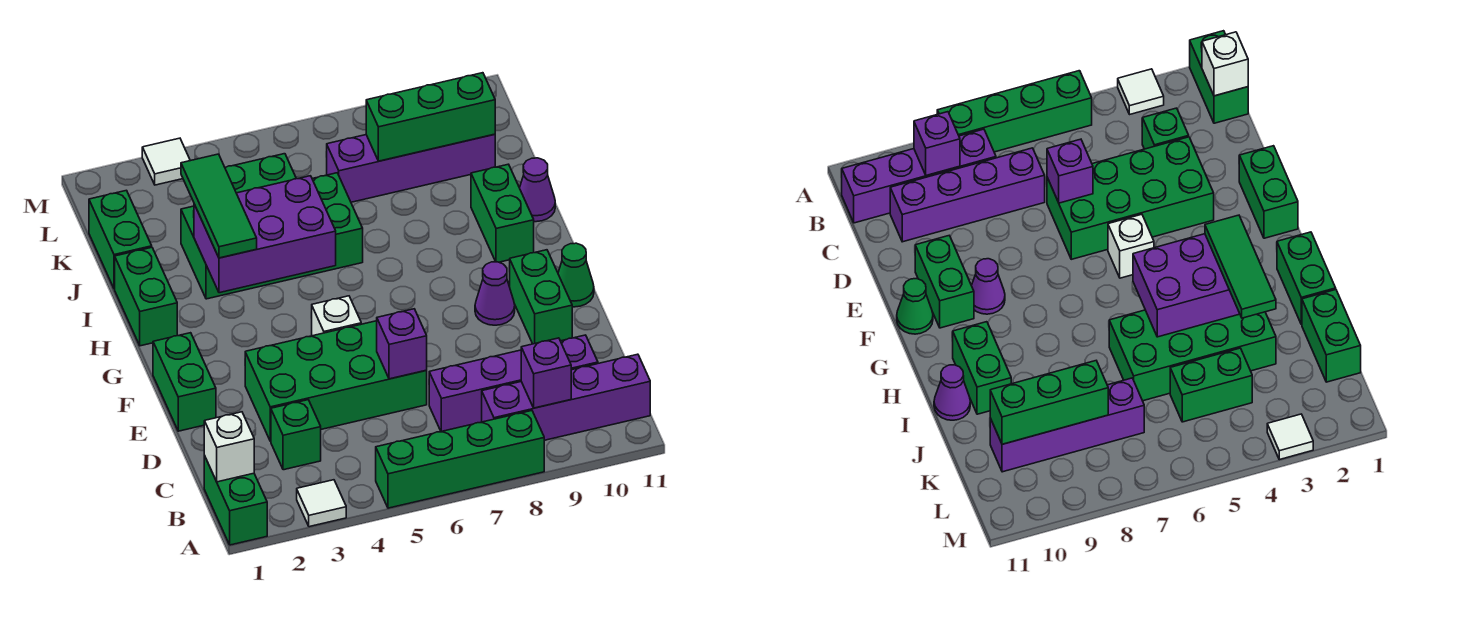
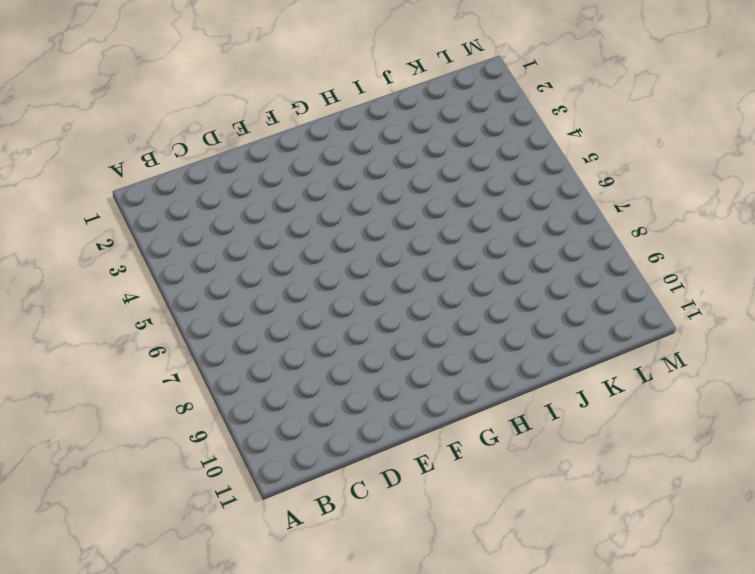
none -> green brick A1:B1 level 1
none -> white tile A3 level 1
none -> green brick A5:A8 level 1

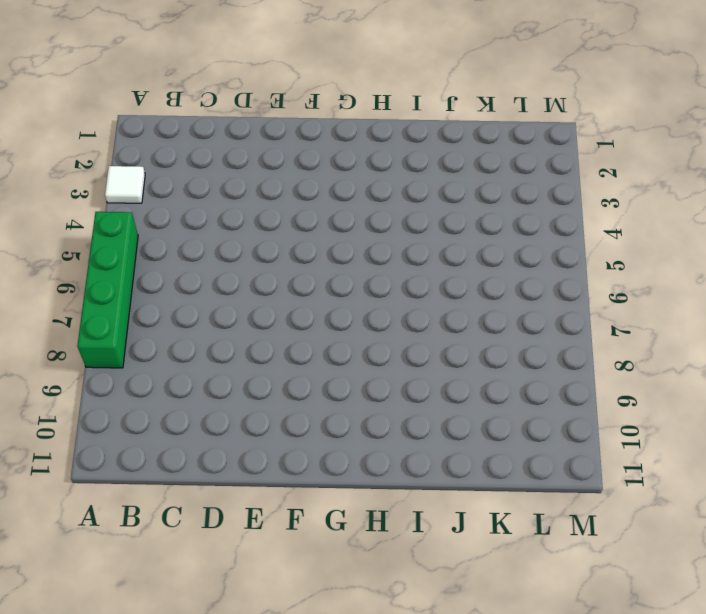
none -> green brick A1:B1 level 1
none -> purple brick B8:B11 level 1
none -> green brick C3 level 1

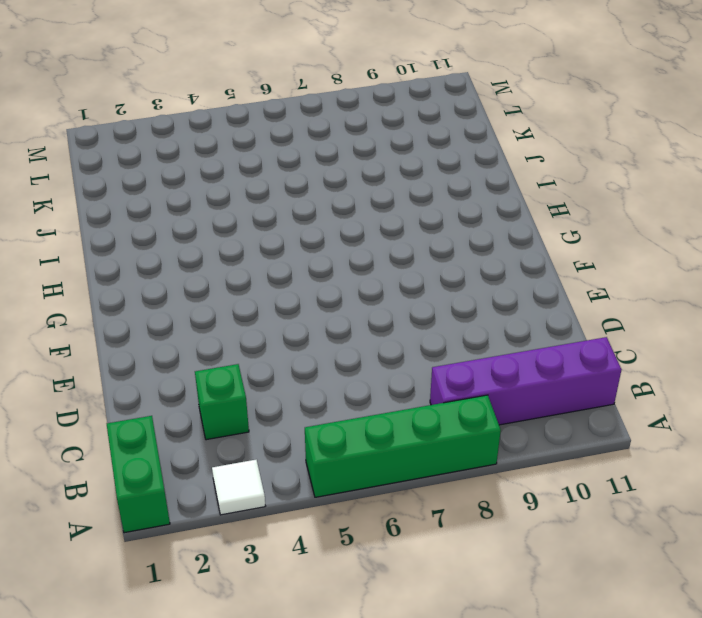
none -> purple brick C7:C10 level 1
none -> green brick D3:E6 level 1
none -> green brick E1:F1 level 1

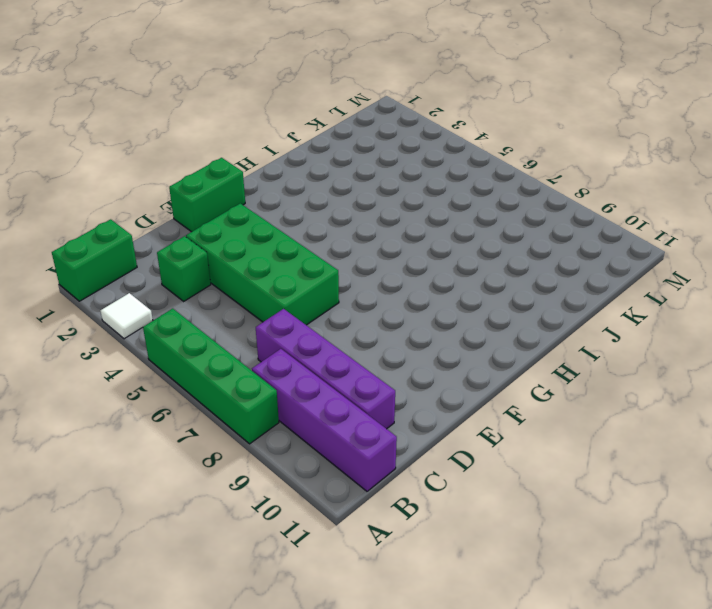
none -> green brick E10:F10 level 1
none -> white brick F5 level 1
none -> purple cone F9 level 1

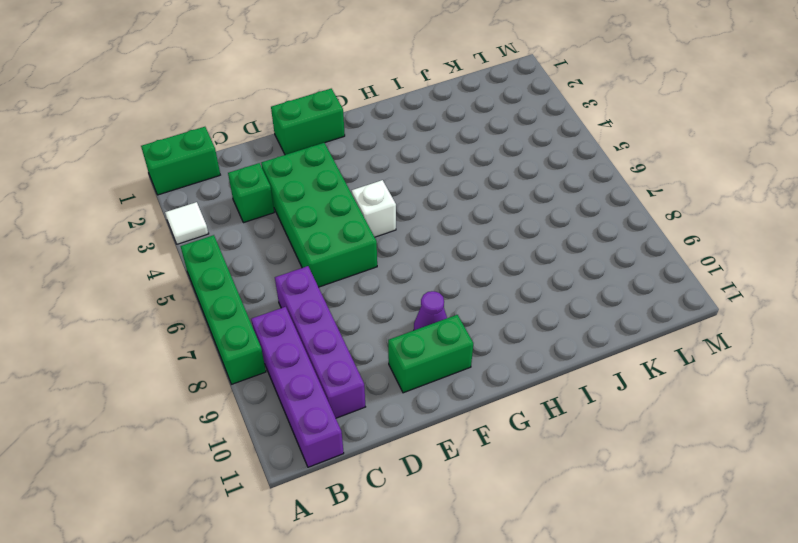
none -> green cone F11 level 1
none -> green brick H1:I1 level 1
none -> green brick H10:I10 level 1

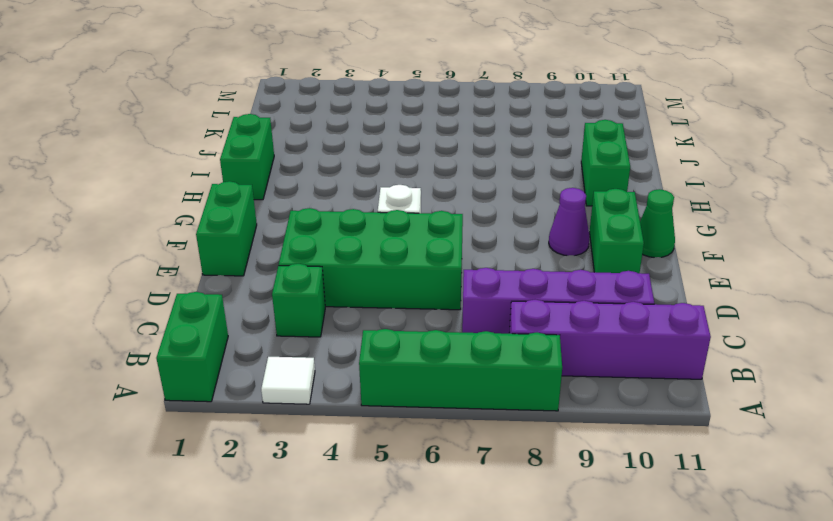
none -> green brick I3:J6 level 1
none -> purple cone I11 level 1
none -> green brick J1:K1 level 1

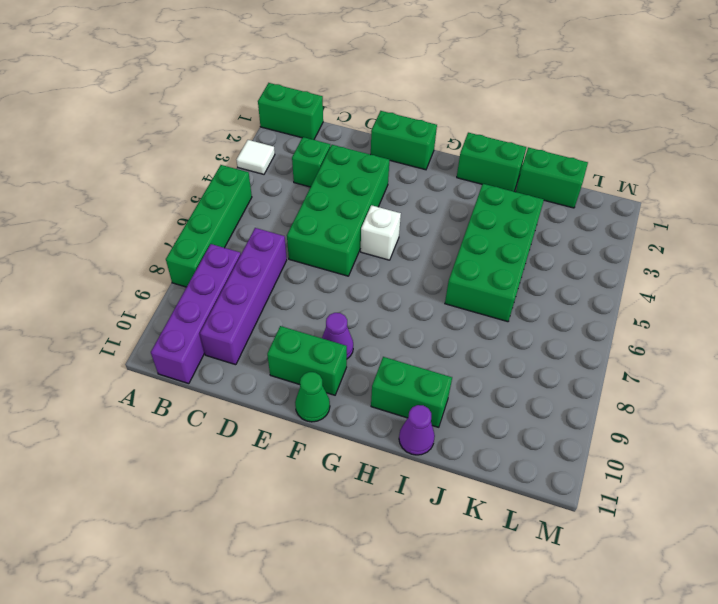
none -> green brick K4:K5 level 1
none -> purple brick K7:K10 level 1
none -> white tile M3 level 1

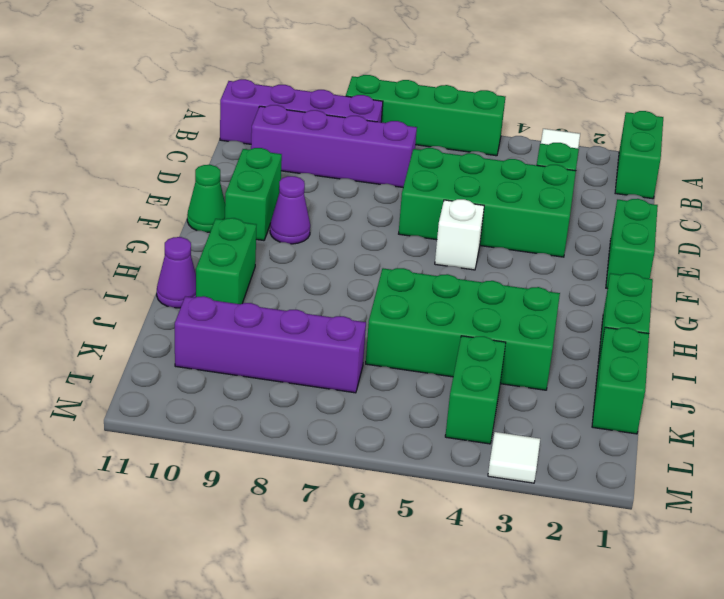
green brick K4:L4 level 1 -> green brick K4:K5 level 1
none -> white brick B1 level 2
none -> purple brick B9 level 2
none -> purple brick D6 level 2

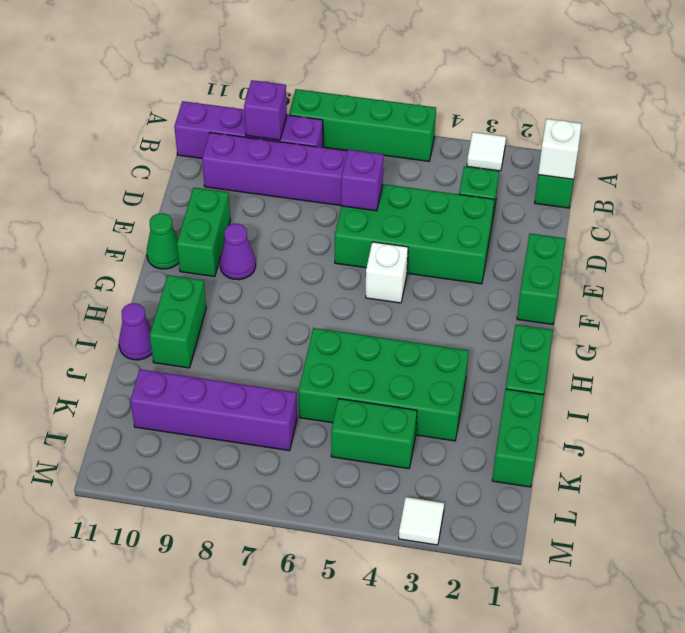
none -> purple brick H3:I5 level 2
none -> green brick K8:K10 level 2
none -> green tile H3:J3 level 3

